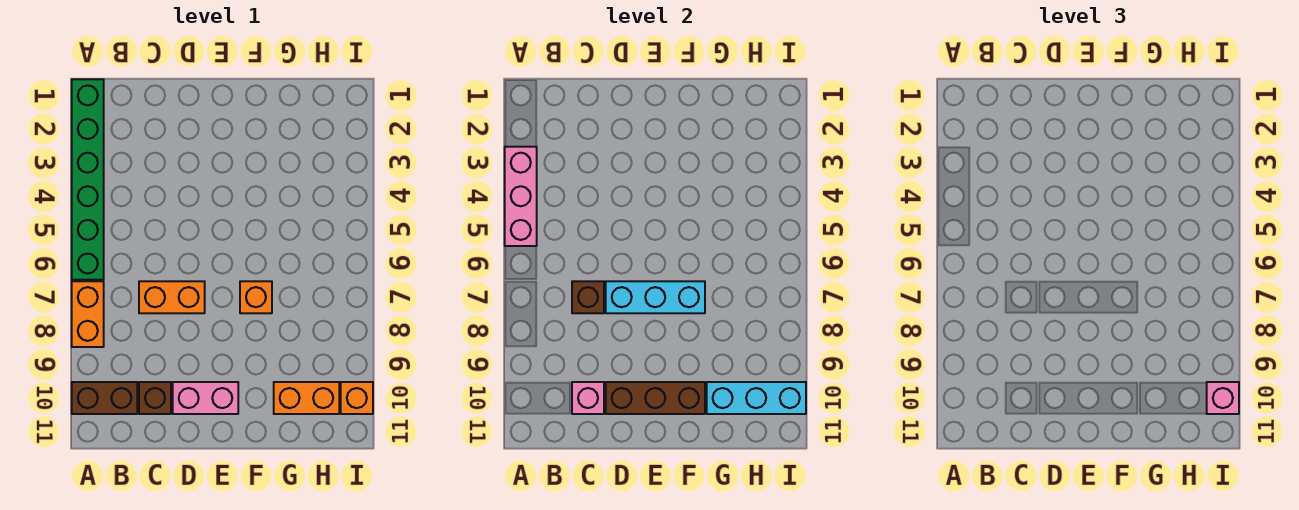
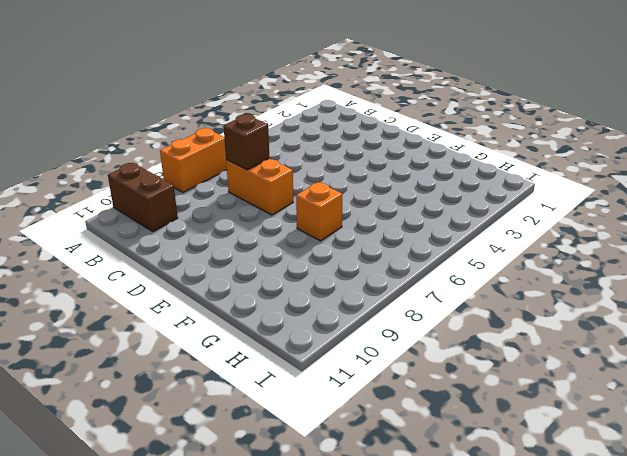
none -> green brick A1:A6 level 1
none -> brown brick C10 level 1
none -> pink brick D10:E10 level 1

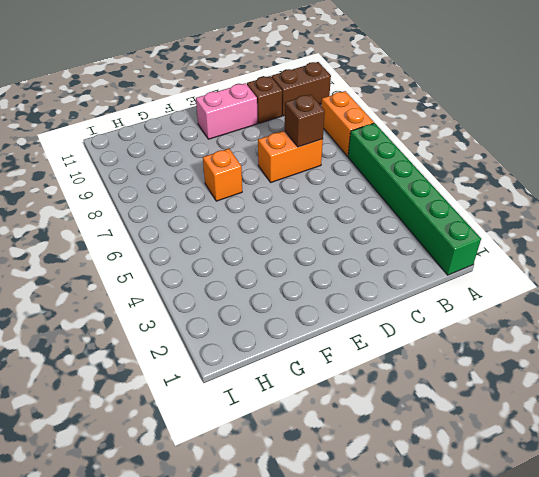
none -> orange brick G10:H10 level 1
none -> orange brick I10 level 1
none -> pink brick A3:A5 level 2

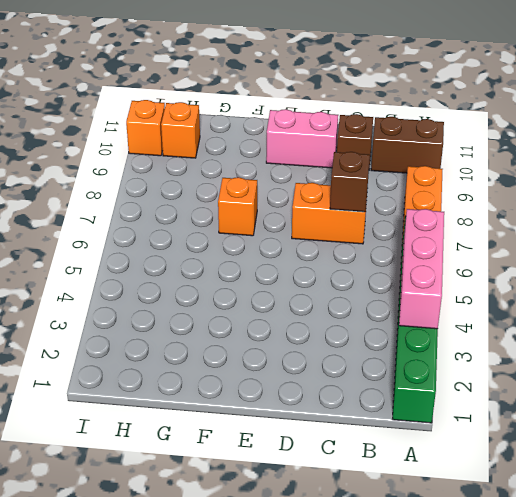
orange brick H10 level 1 -> orange brick G10:H10 level 1
none -> pink brick C10 level 2
none -> cyan brick D7:F7 level 2
none -> brown brick D10:F10 level 2

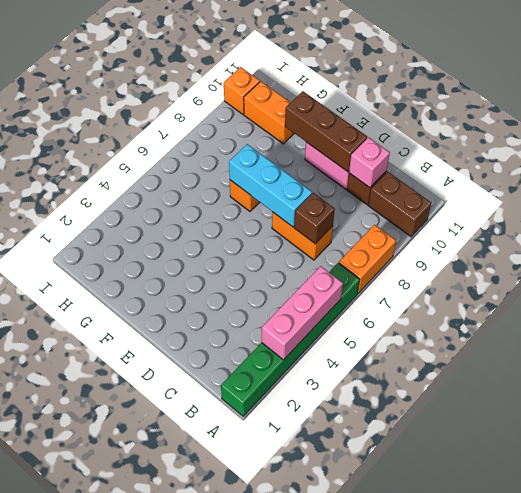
none -> cyan brick G10:I10 level 2
none -> pink brick I10 level 3

